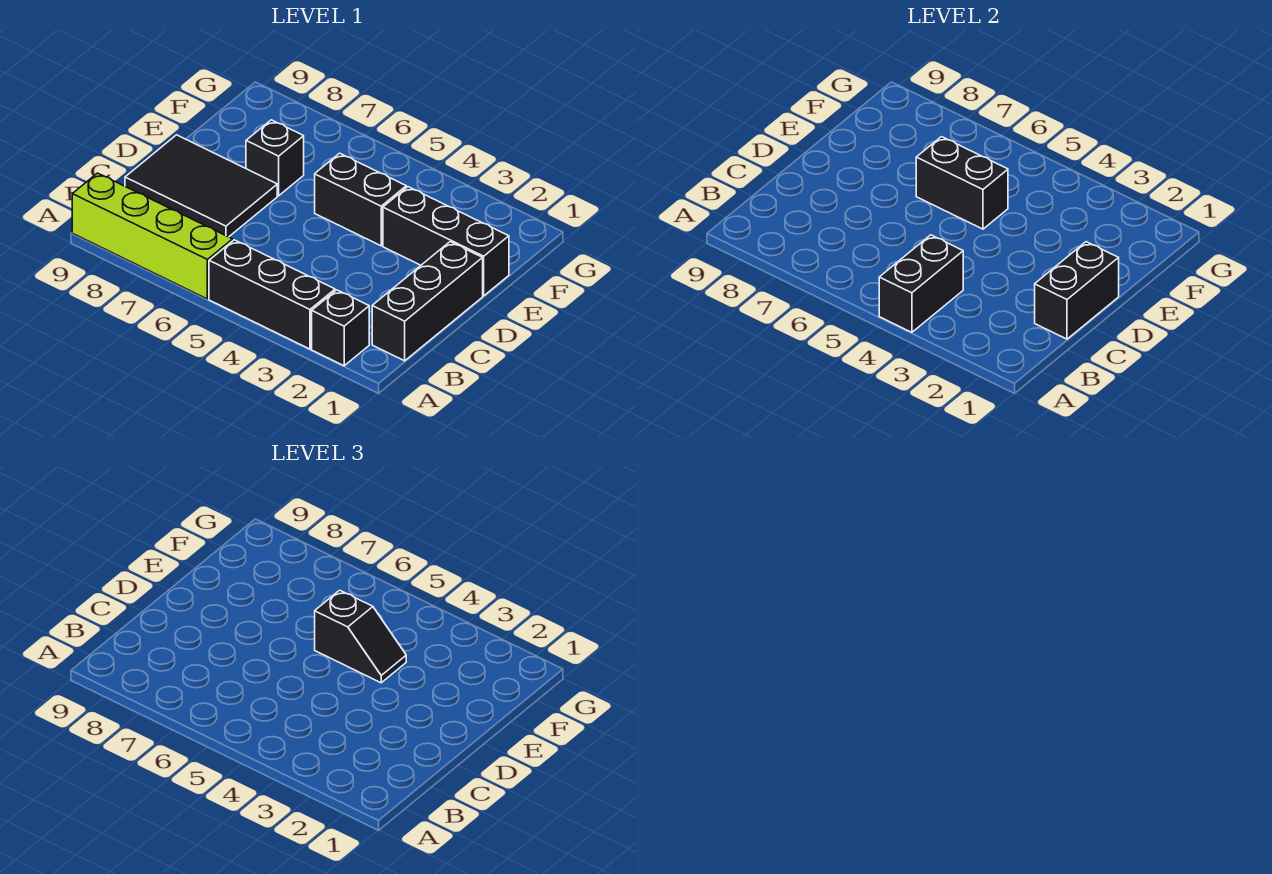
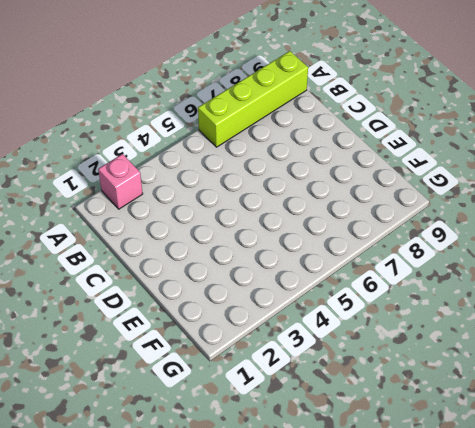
pink brick A2 level 1 -> black brick A2 level 1
none -> black brick A3:A5 level 1
none -> black brick B1:D1 level 1
none -> black tile C7:D9 level 1

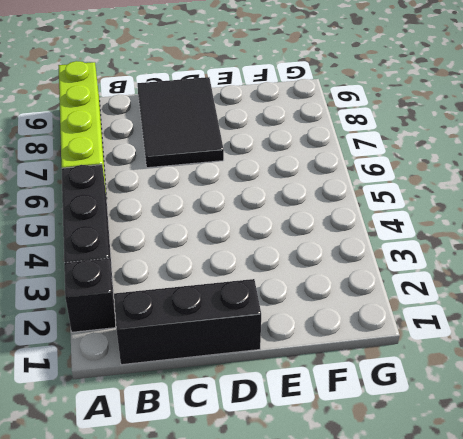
none -> black brick E1:E3 level 1
none -> black brick E4:E5 level 1
none -> black brick E7 level 1

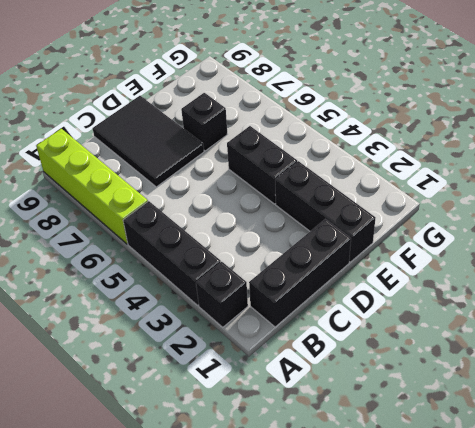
none -> black brick A4:B4 level 2
none -> black brick C1:D1 level 2
none -> black brick E5:E6 level 2

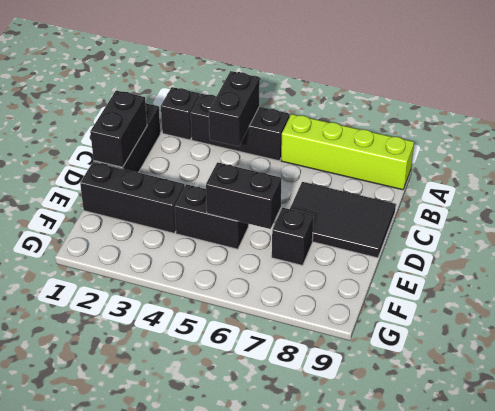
none -> black slope E4:E5 level 3 top 5

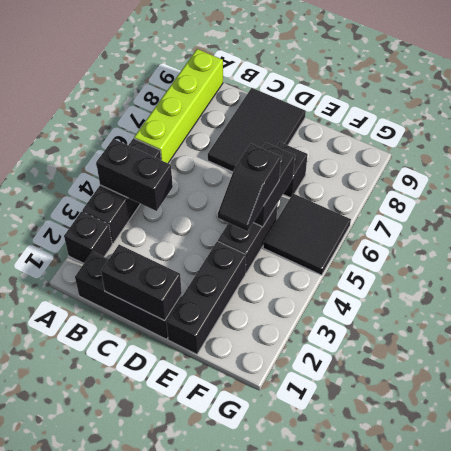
black tile F5:G6 level 1 -> none

